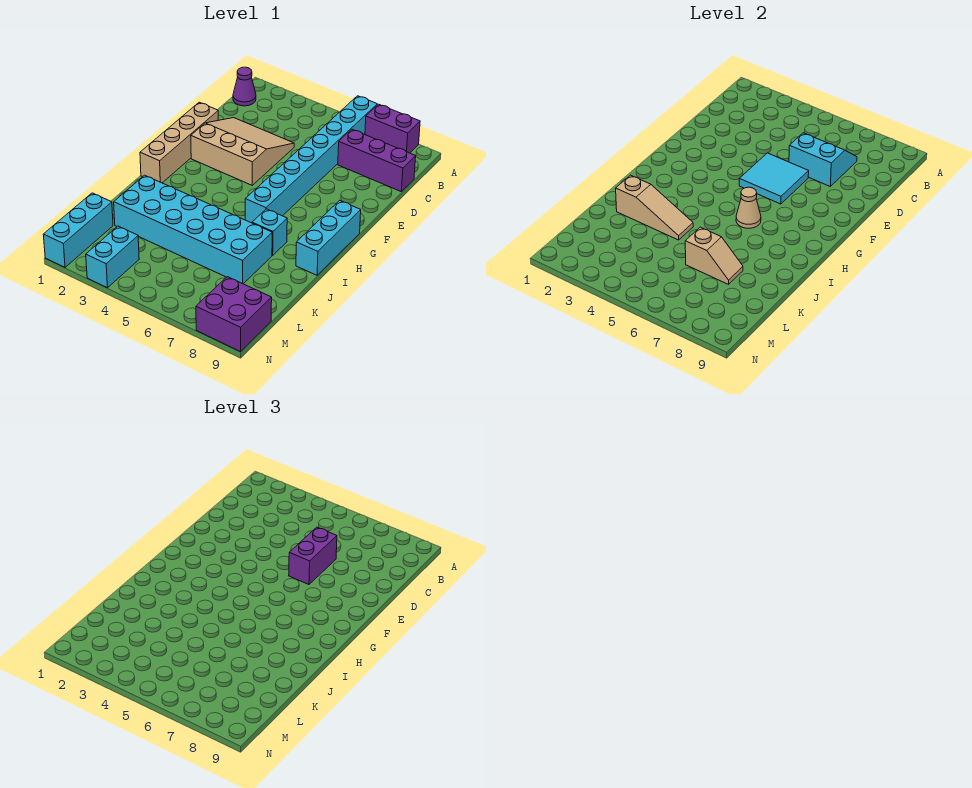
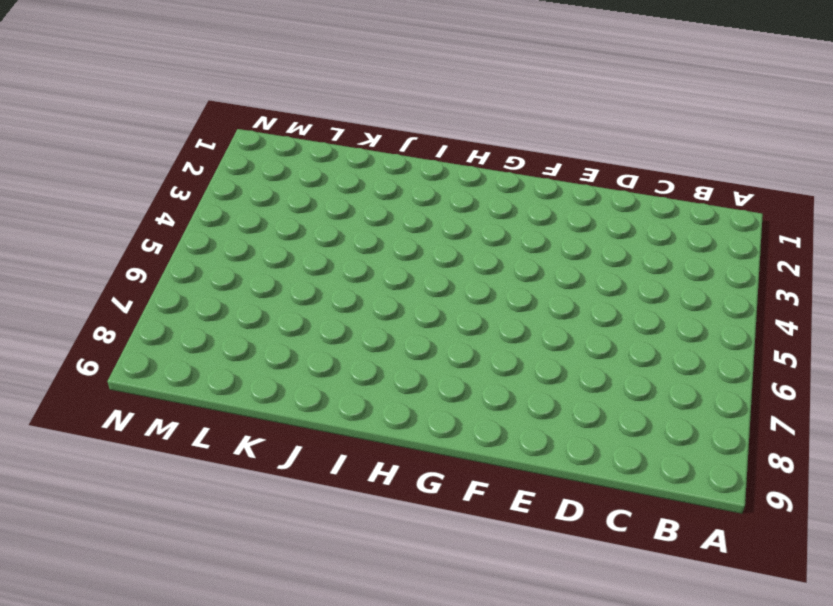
none -> cyan brick A6:H6 level 1
none -> purple brick A7:A8 level 1
none -> purple cone B1 level 1

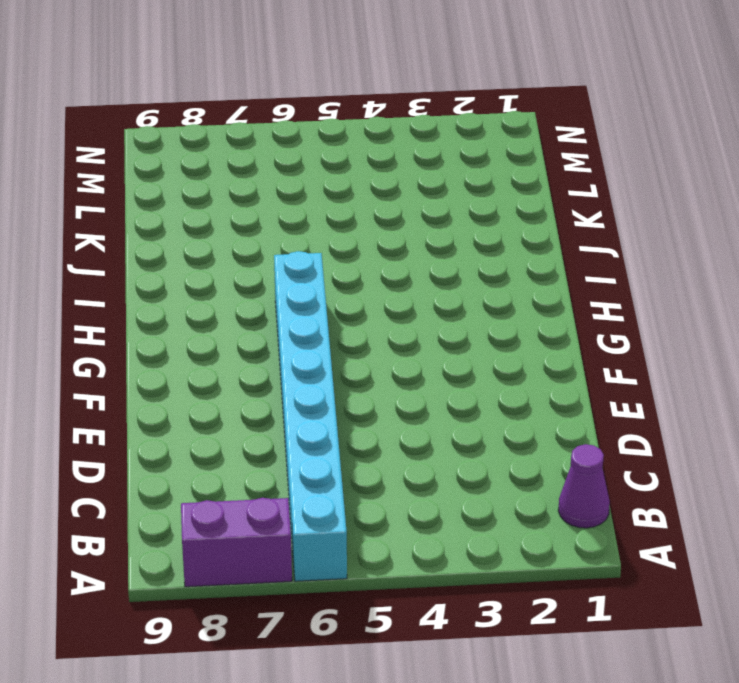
none -> purple brick C7:C9 level 1
none -> tan slope D2:F4 level 1 top F
none -> tan brick E1:H1 level 1

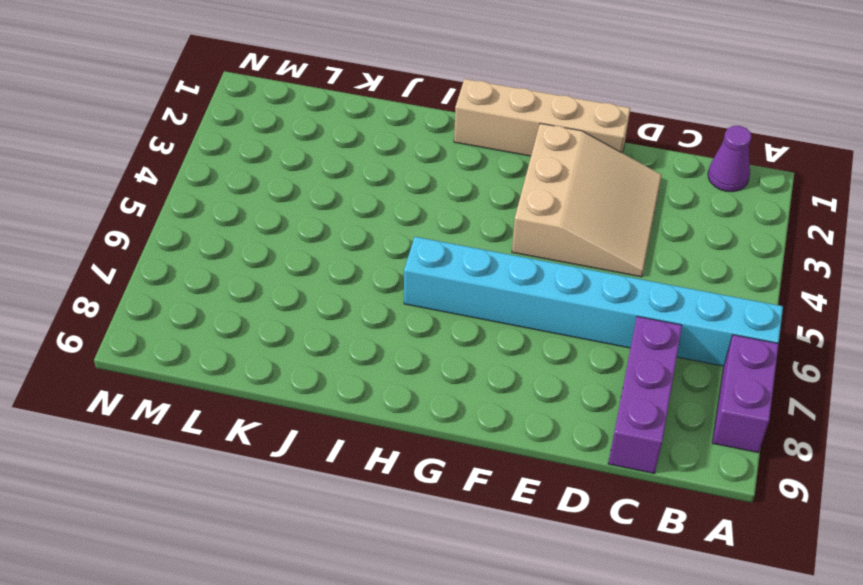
none -> cyan brick G9:I9 level 1
none -> cyan brick I7 level 1
none -> cyan brick J2:K7 level 1

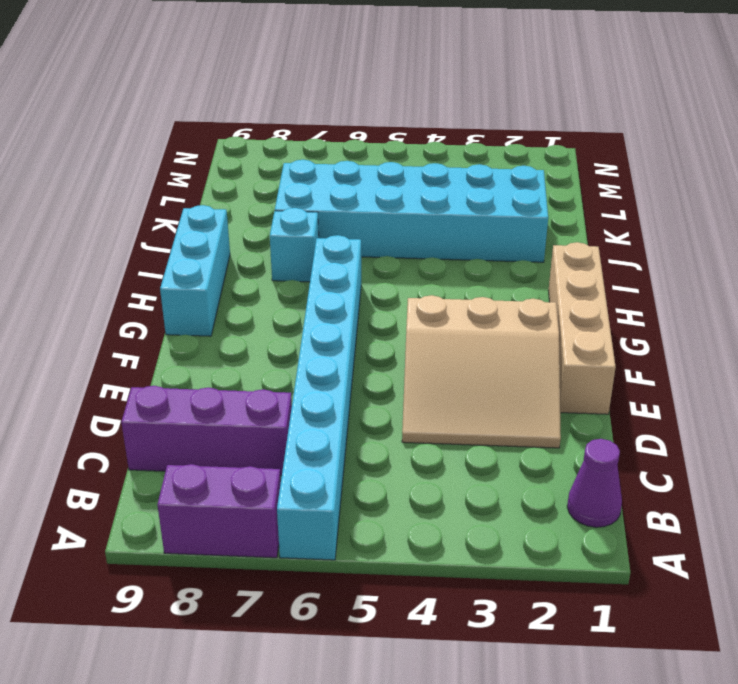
none -> cyan brick L1:N1 level 1
none -> cyan brick M3:N3 level 1
none -> purple brick M8:N9 level 1

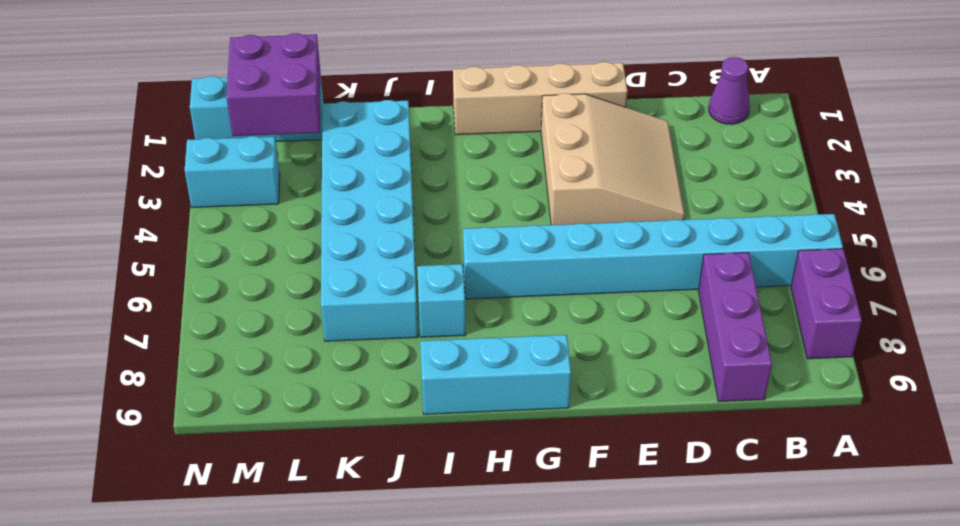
purple brick L1:M2 level 2 -> purple brick M8:N9 level 1
none -> cyan slope C6:D7 level 2 top D
none -> cyan tile E5:F6 level 2
none -> tan cone H6 level 2

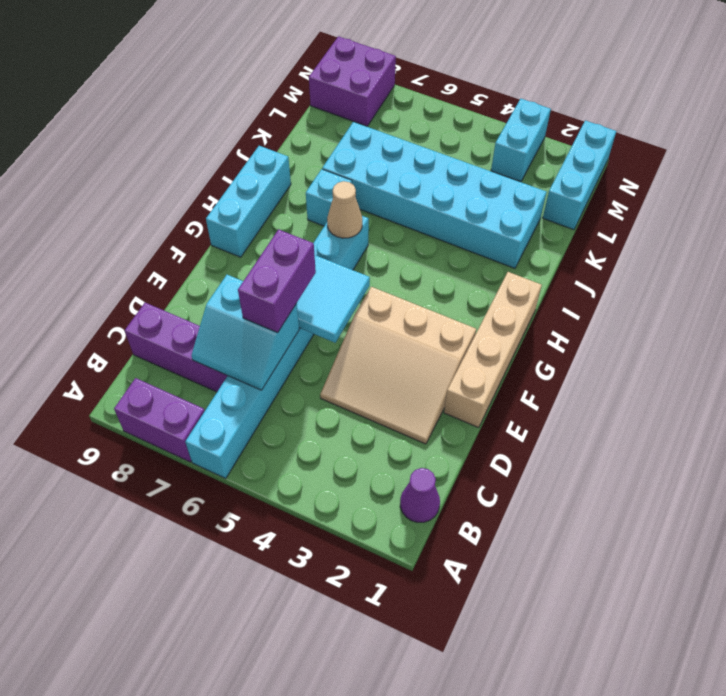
none -> tan slope J2:J4 level 2 top 2
none -> tan slope K6:K7 level 2 top 6

